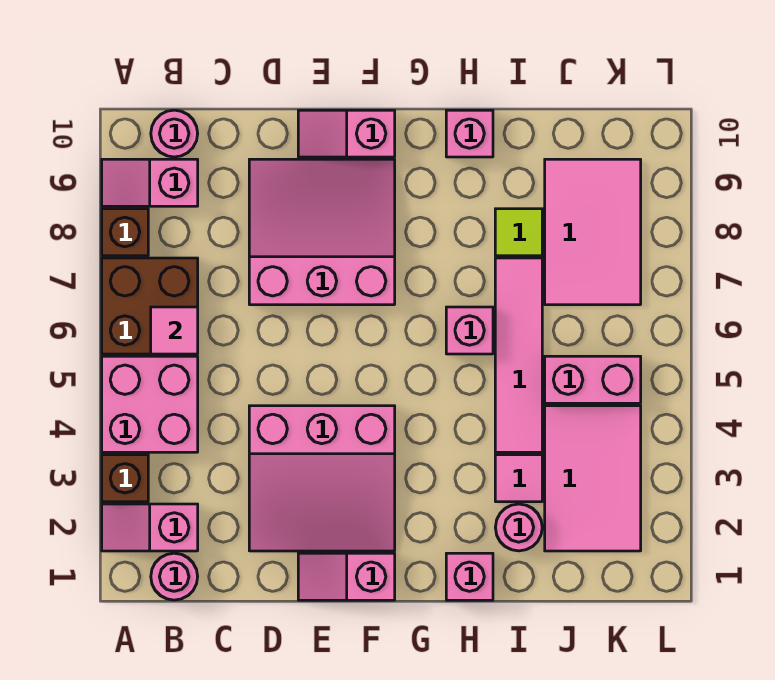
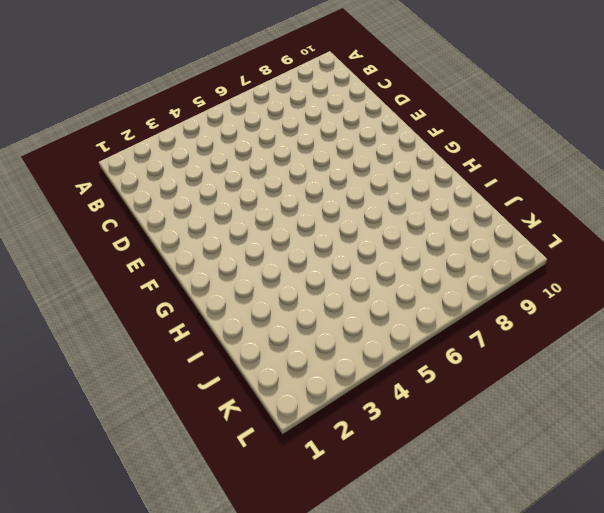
none -> pink slope A2:B2 level 1 top B
none -> brown brick A3 level 1
none -> pink brick A4:B5 level 1

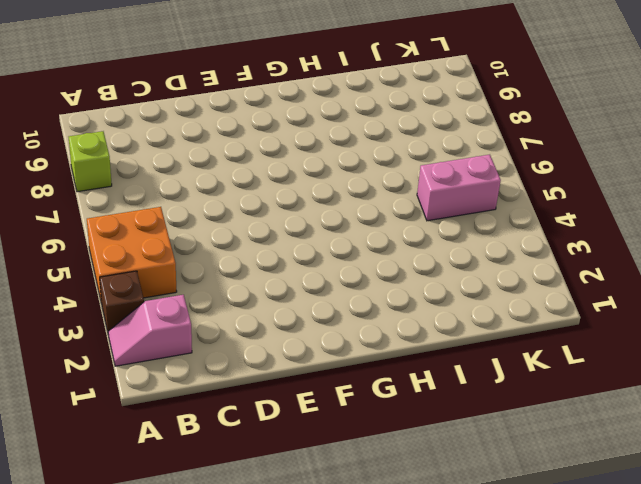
orange brick A4:B5 level 1 -> pink brick A4:B5 level 1
lime brick A8 level 1 -> brown brick A8 level 1
none -> brown brick A6:B7 level 1
none -> pink slope A9:B9 level 1 top B
none -> pink round brick B1 level 1

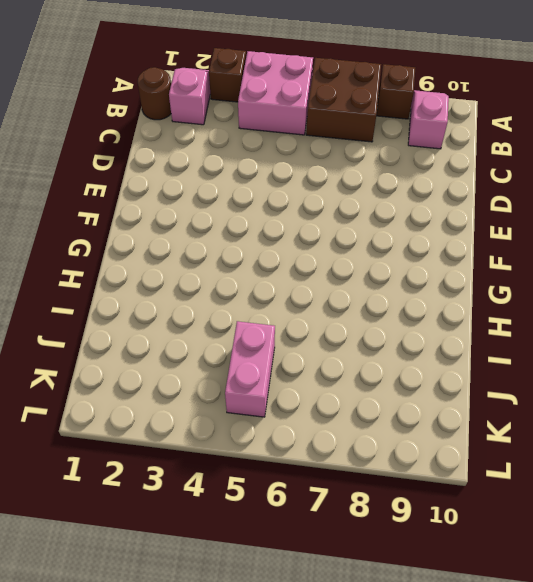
brown round brick B1 level 1 -> pink round brick B1 level 1
none -> pink round brick B10 level 1
none -> pink slope D2:F4 level 1 top 4
none -> pink slope D7:F9 level 1 top 7

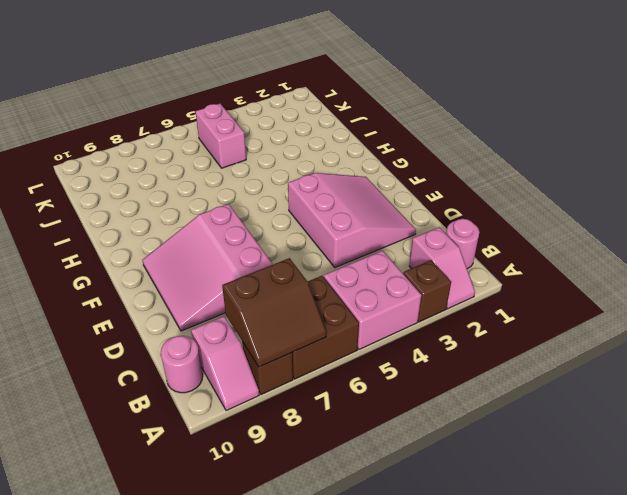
brown slope A7:B8 level 2 top B -> none
none -> pink slope E1:F1 level 1 top F
none -> pink slope E10:F10 level 1 top F
none -> pink brick H1 level 1

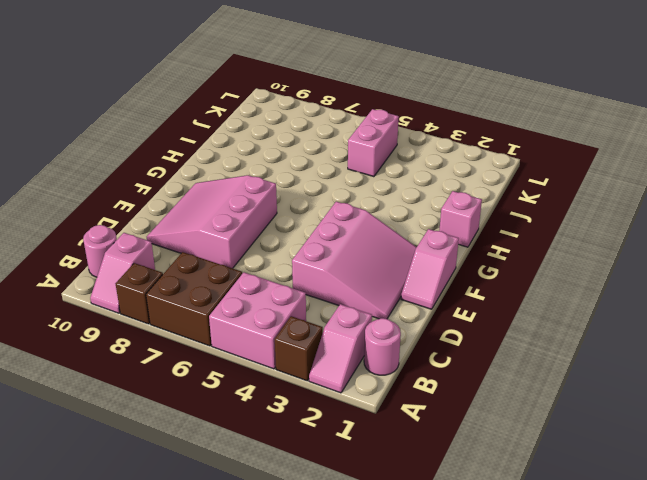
none -> pink slope E10:F10 level 1 top F
none -> pink brick H6 level 1
none -> pink brick H10 level 1

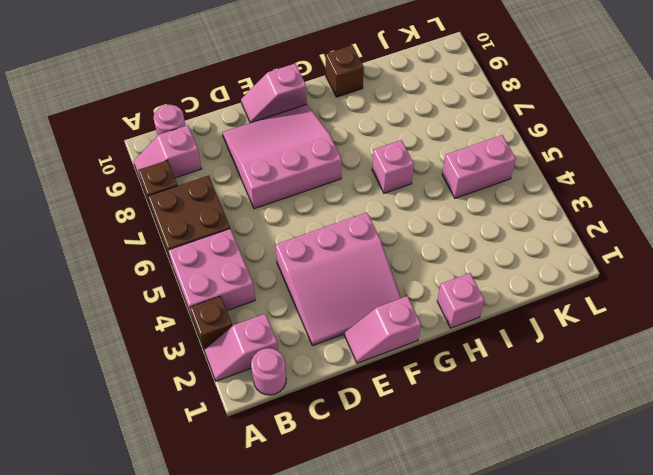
brown brick H10 level 1 -> pink brick H10 level 1
none -> pink round brick I2 level 1
none -> pink tile I3 level 1
none -> pink tile I4:I7 level 1

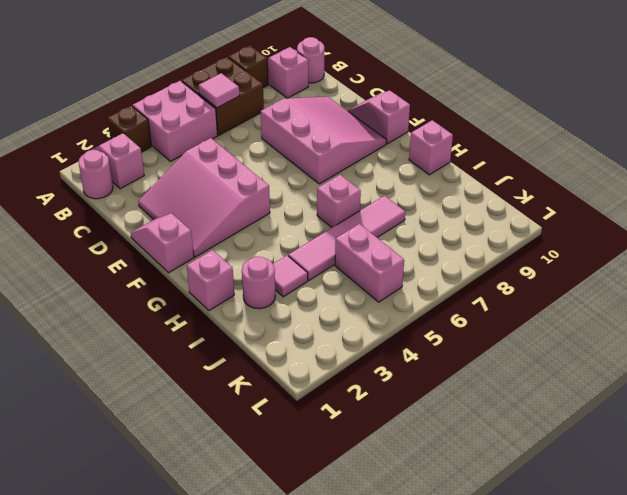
none -> lime tile I8 level 1
none -> pink tile J2:K4 level 1
none -> pink tile J7:K9 level 1

